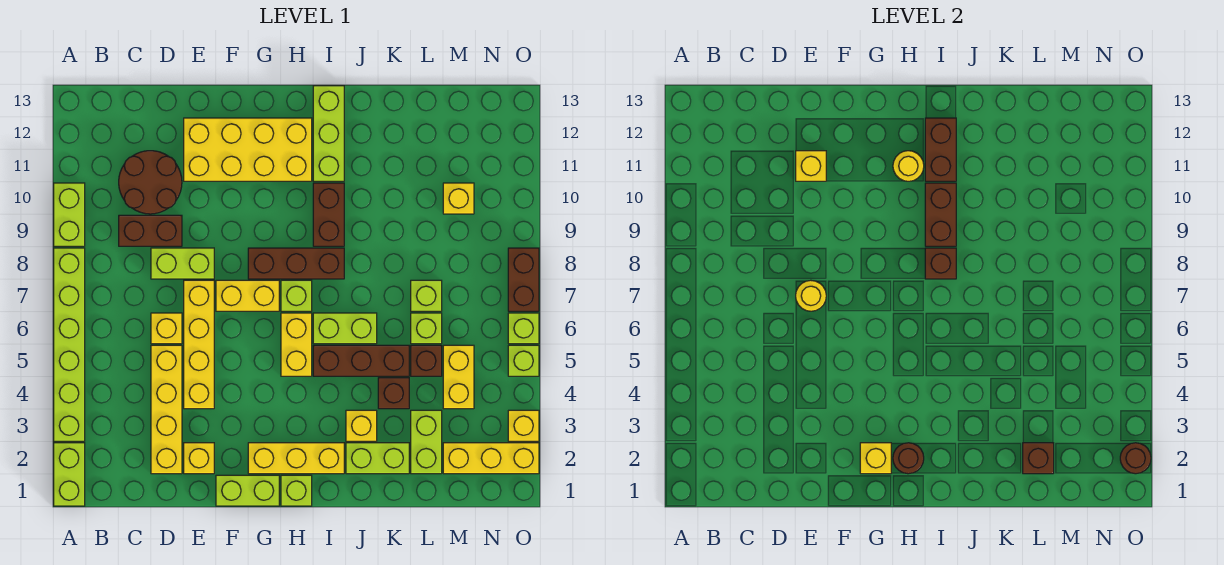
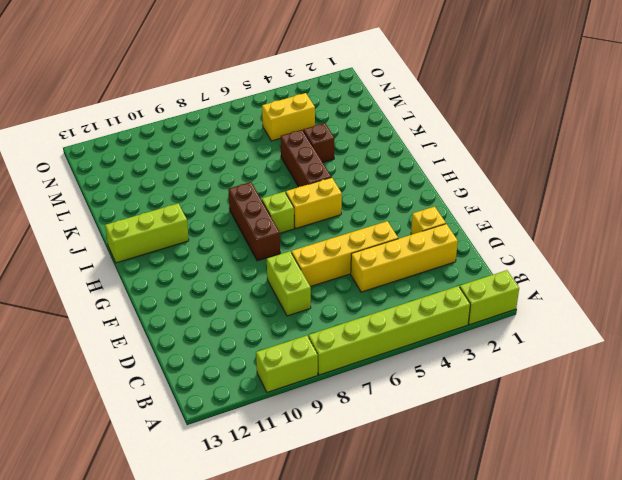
none -> brown brick C9:D9 level 1
none -> brown round brick C10:D11 level 1
none -> yellow brick D6 level 1
none -> yellow brick E11:H12 level 1

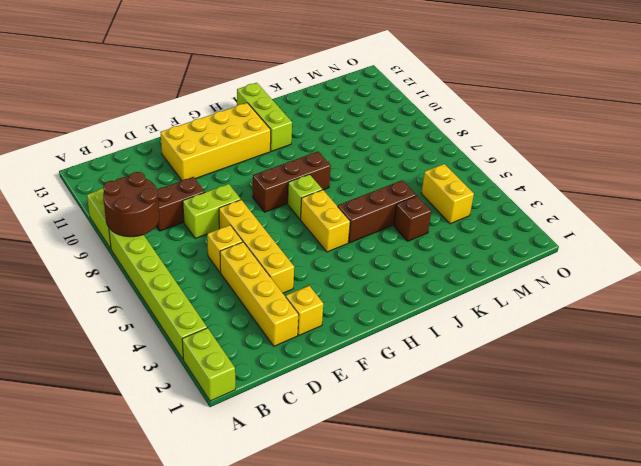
brown round brick A8:B9 level 2 -> brown round brick C10:D11 level 1
none -> lime brick F1:G1 level 1
none -> yellow brick F7:G7 level 1
none -> yellow brick G2:I2 level 1
none -> lime brick H1 level 1

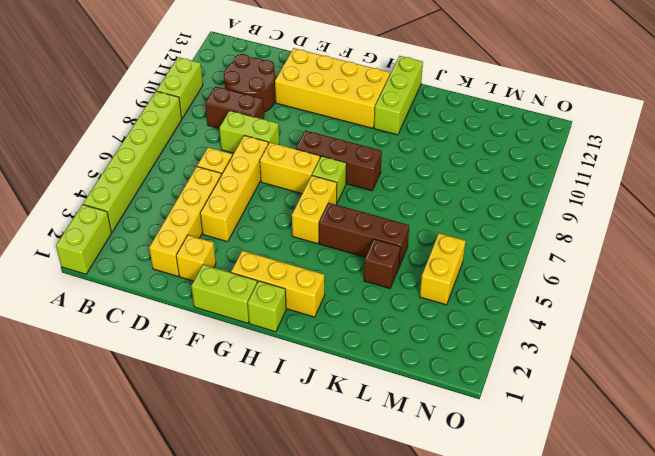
none -> lime brick I6:J6 level 1
none -> brown brick I9:I10 level 1
none -> lime brick J2:K2 level 1
none -> yellow brick J3 level 1

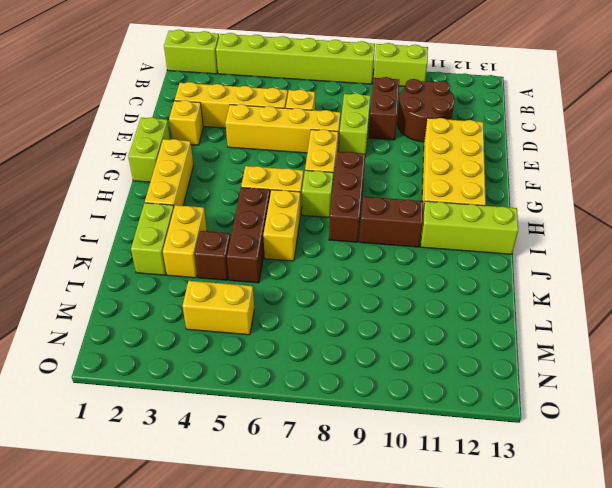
yellow brick I6:J6 level 1 -> lime brick I6:J6 level 1
yellow brick J3:K3 level 1 -> yellow brick J3 level 1
none -> lime brick H1 level 1
none -> lime brick L2:L3 level 1
none -> brown brick L5 level 1
none -> lime brick L6 level 1

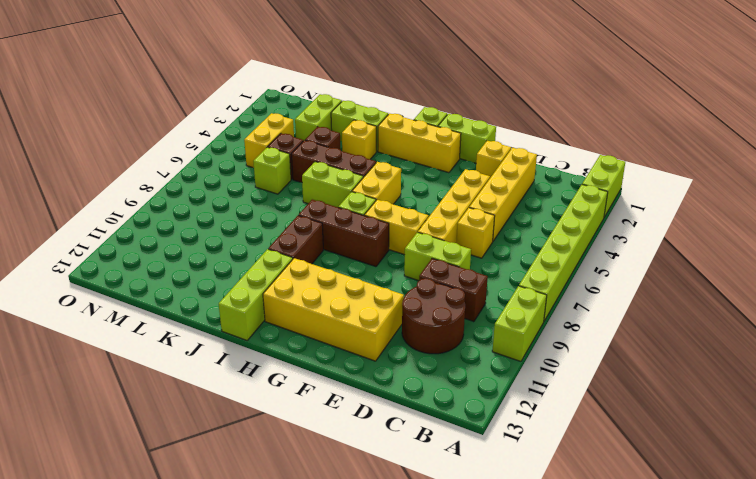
none -> lime brick L7 level 1
none -> yellow brick M2:O2 level 1
none -> yellow brick M10 level 1
none -> yellow brick O3 level 1

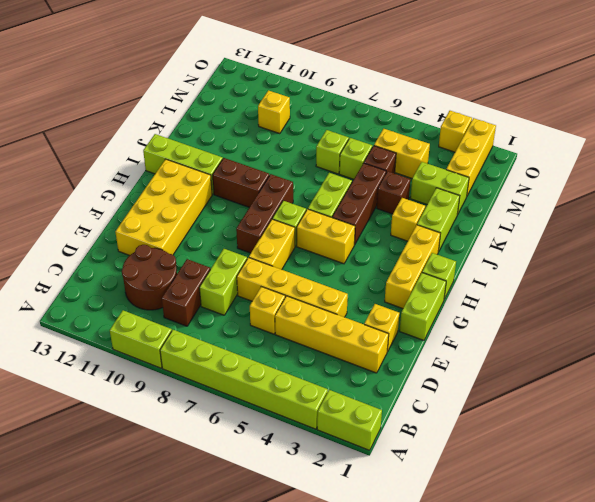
none -> lime brick O5 level 1
none -> lime brick O6 level 1
none -> brown brick O7:O8 level 1
none -> yellow round brick E7 level 2

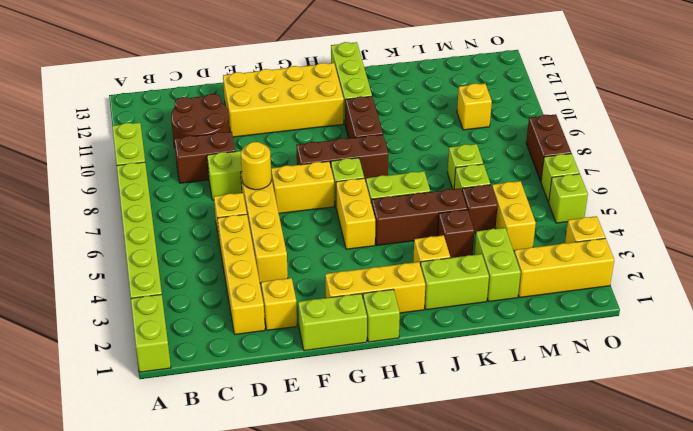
none -> yellow brick E11 level 2
none -> yellow brick G2 level 2
none -> brown round brick H2 level 2
none -> yellow round brick H11 level 2

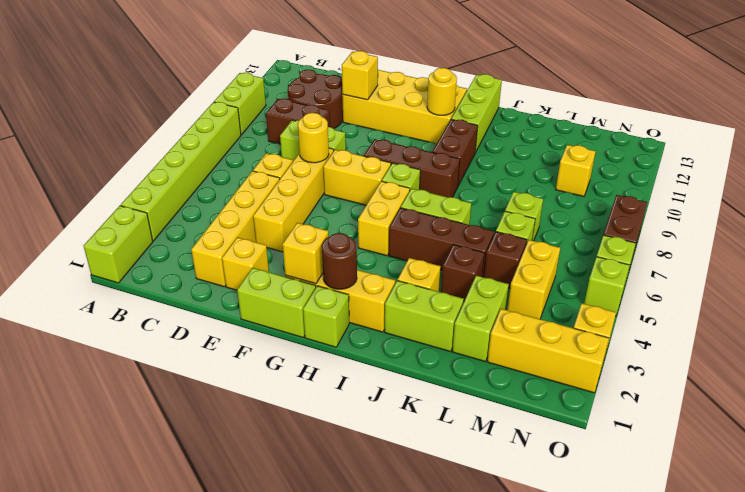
none -> brown brick I8 level 2
none -> brown brick I9:I10 level 2
none -> brown brick I11:I12 level 2
none -> brown brick L2 level 2

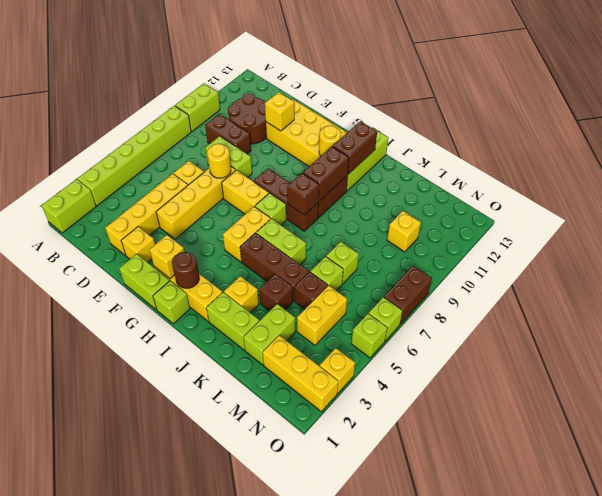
none -> brown brick L2 level 2
none -> brown round brick O2 level 2

